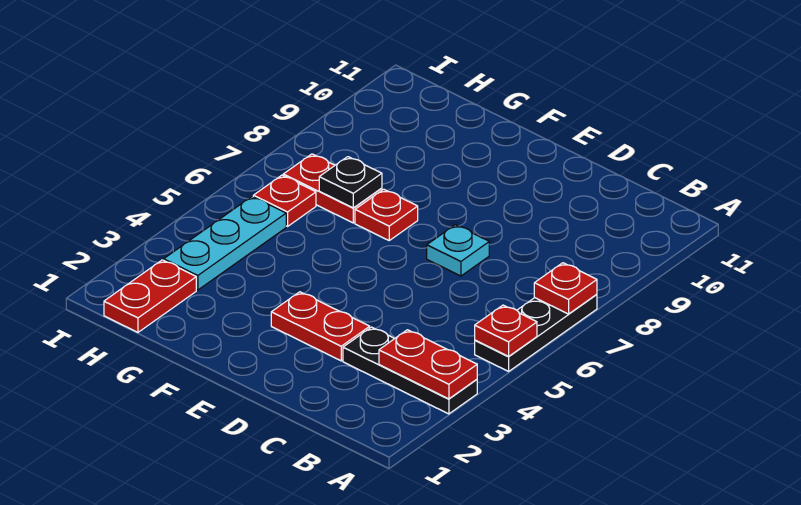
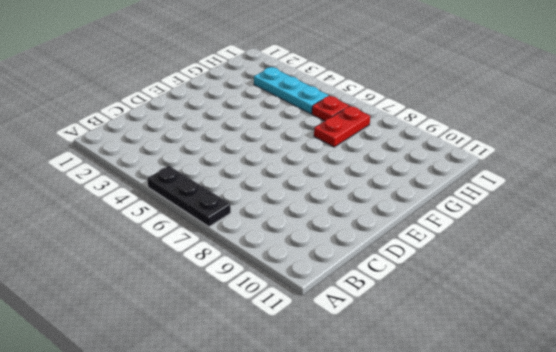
none -> black plate A3:C3 level 1
none -> red plate D3:E3 level 1
none -> cyan plate D7 level 1

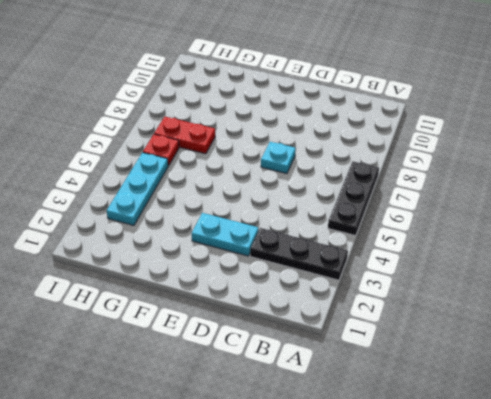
cyan plate D3:E3 level 1 -> red plate D3:E3 level 1
none -> red plate F7 level 1
none -> red plate H1:H2 level 1
none -> red plate A3:B3 level 2

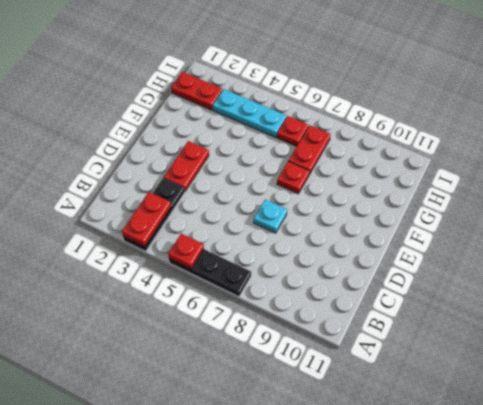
none -> red plate A7 level 2
none -> black plate G7 level 2

